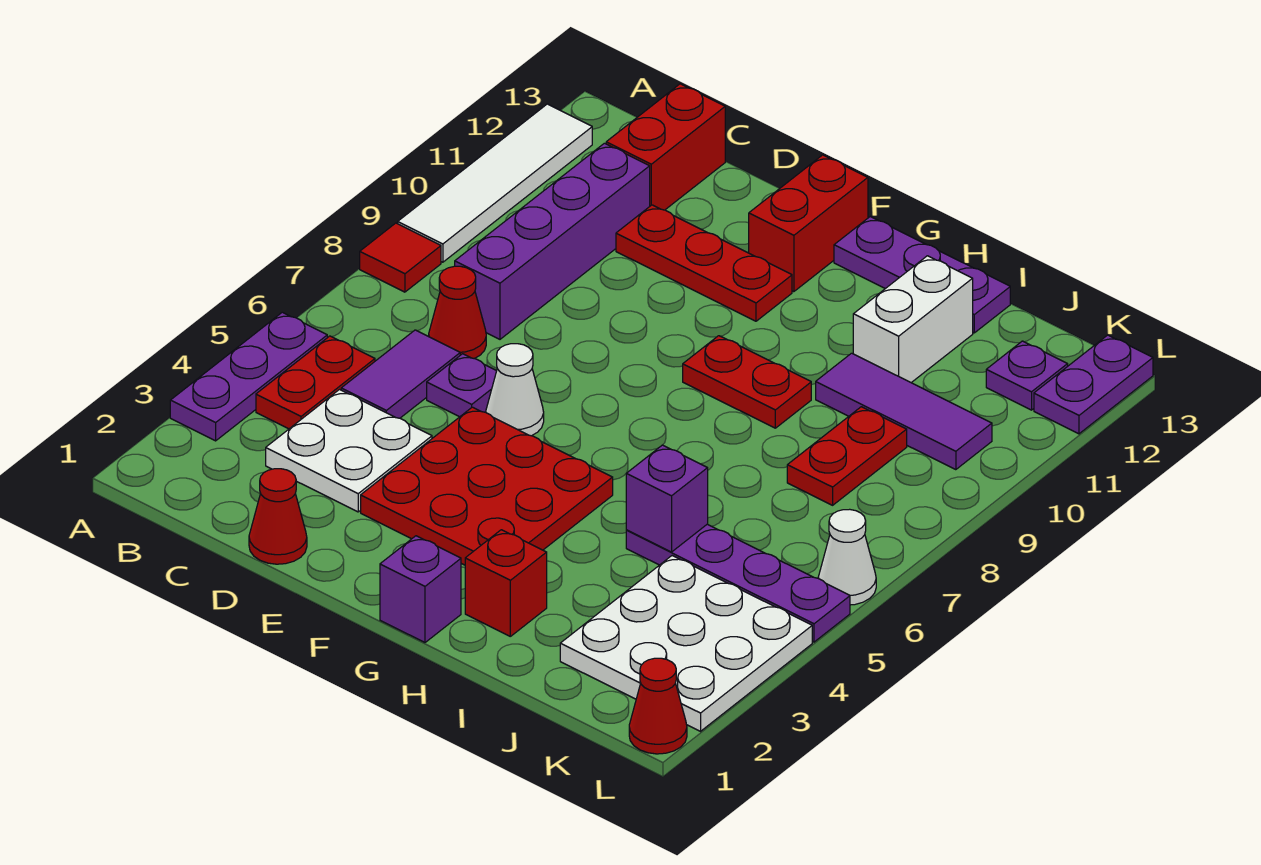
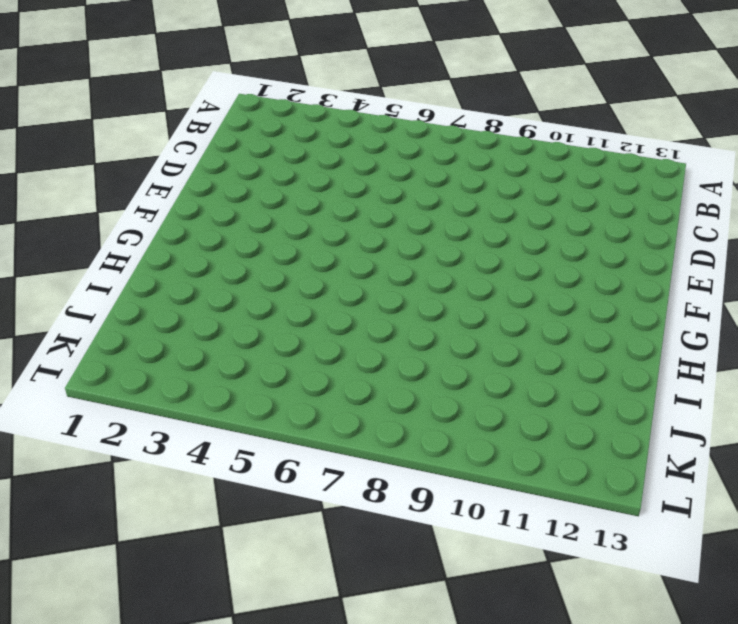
none -> purple plate A3:A5 level 1
none -> red tile A8 level 1
none -> white tile A9:A12 level 1

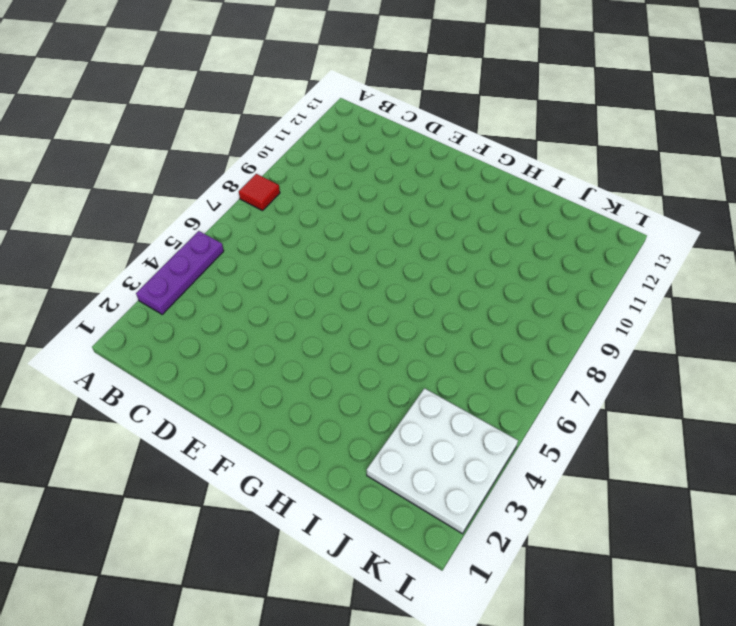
none -> white tile A9:A12 level 1
none -> red plate B4:B5 level 1
none -> white plate C3:D4 level 1

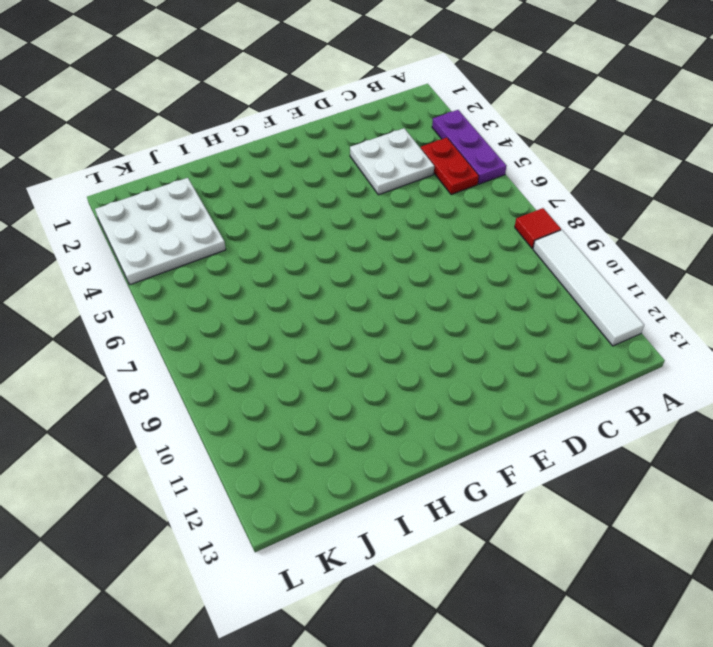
none -> purple tile C5:C6 level 1
none -> red cone C7 level 1
none -> purple brick C8:C11 level 1

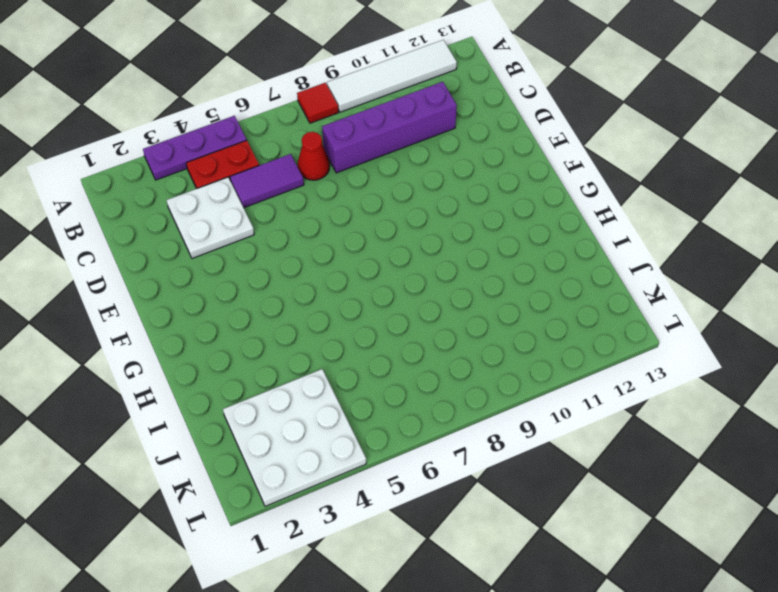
none -> red brick C12:C13 level 1
none -> red cone D1 level 1
none -> purple plate D6 level 1

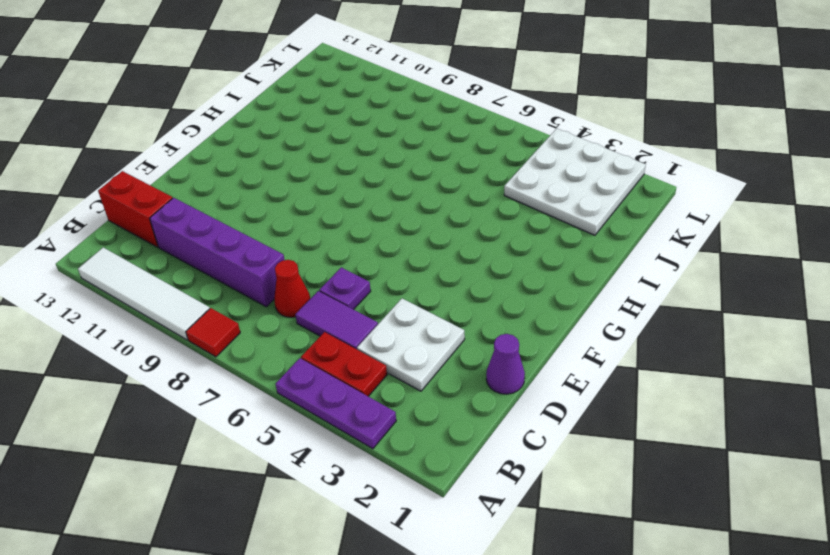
purple cone D1 level 1 -> red cone D1 level 1
none -> red plate D11:F11 level 1
none -> red plate E3:G5 level 1
none -> white cone E6 level 1

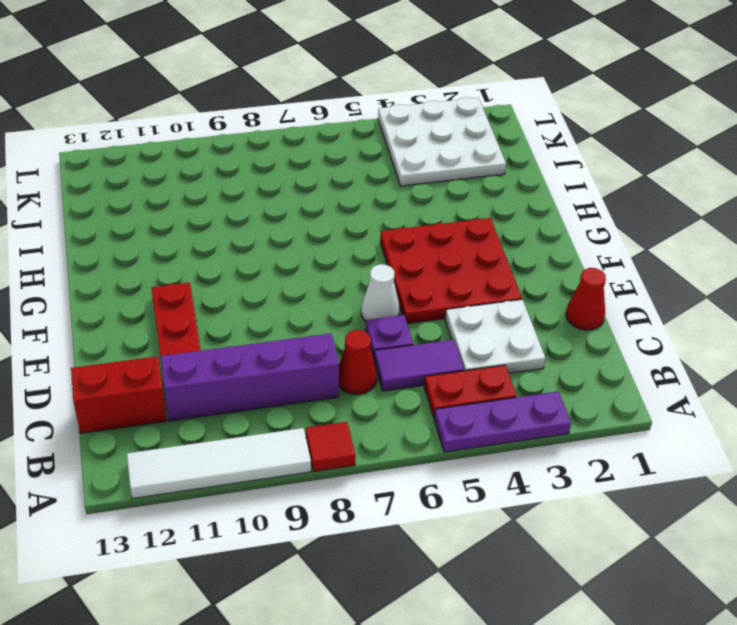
none -> red brick F12:F13 level 1
none -> purple brick G1 level 1
none -> red plate G9:H9 level 1

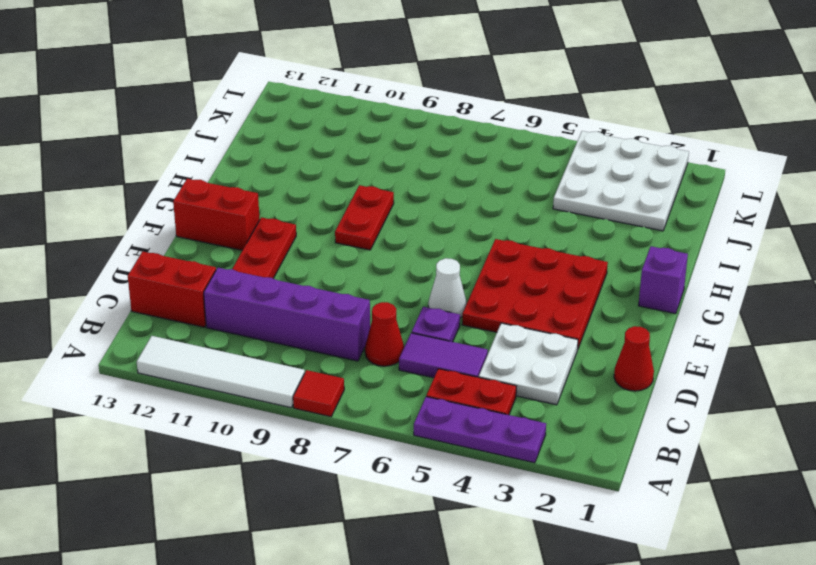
none -> purple plate G13:I13 level 1
none -> red brick H2 level 1
none -> purple plate I5:L5 level 1

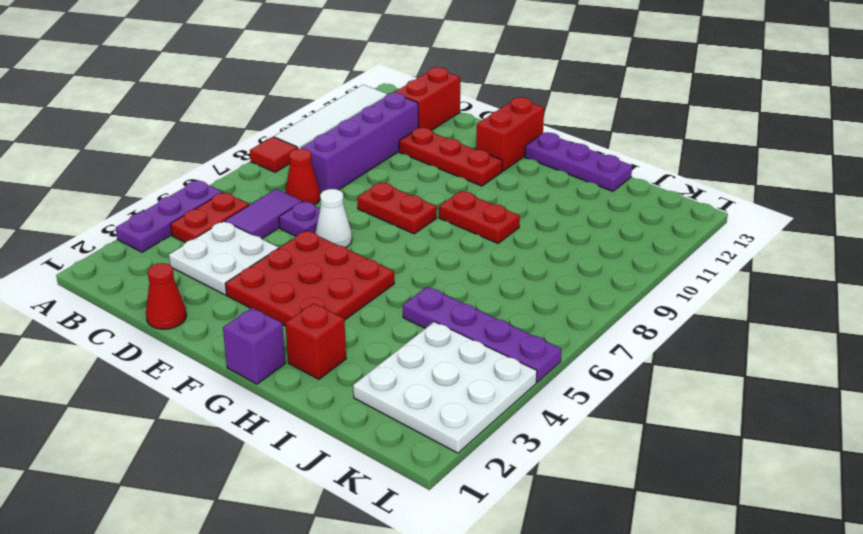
red plate E8:F8 level 1 -> red plate J8:J9 level 1
none -> purple tile I10:K10 level 1
none -> white brick I11:I12 level 1
none -> purple plate K12 level 1

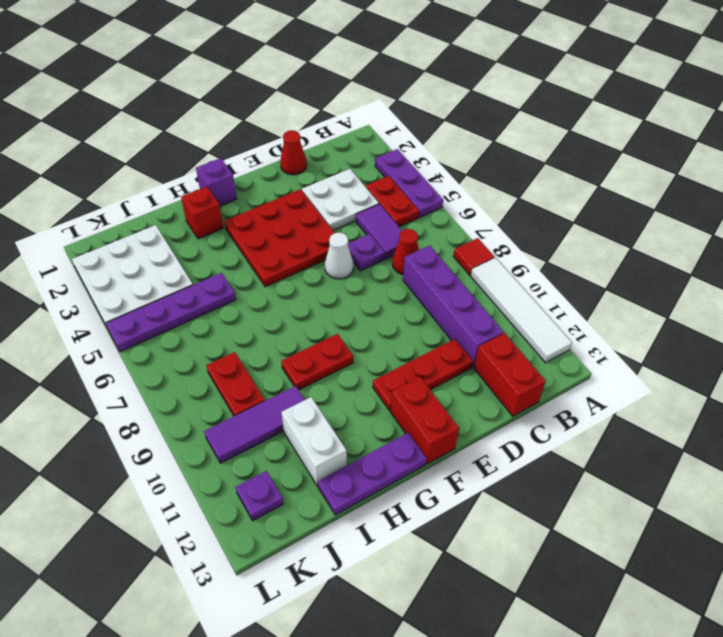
none -> red cone L1 level 1
none -> white cone L6 level 1
none -> purple plate L12:L13 level 1

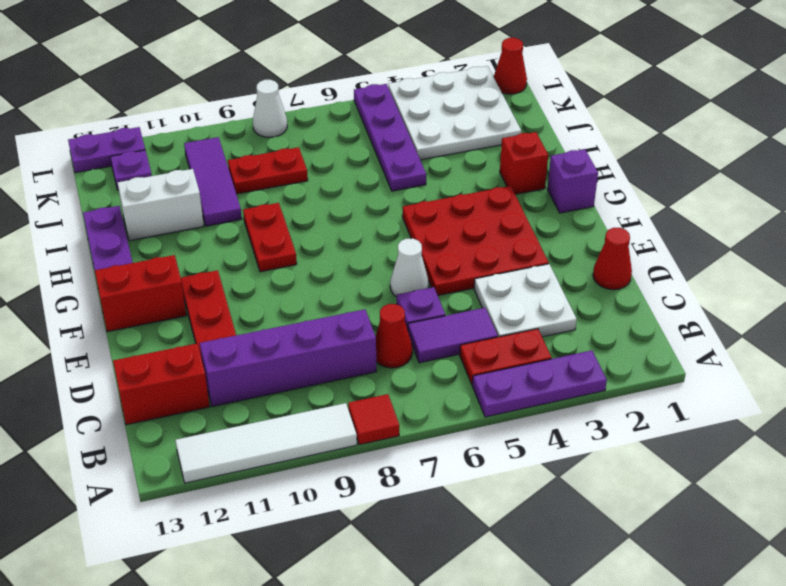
white cone L8 level 1 -> white cone L6 level 1
none -> purple brick I5 level 2

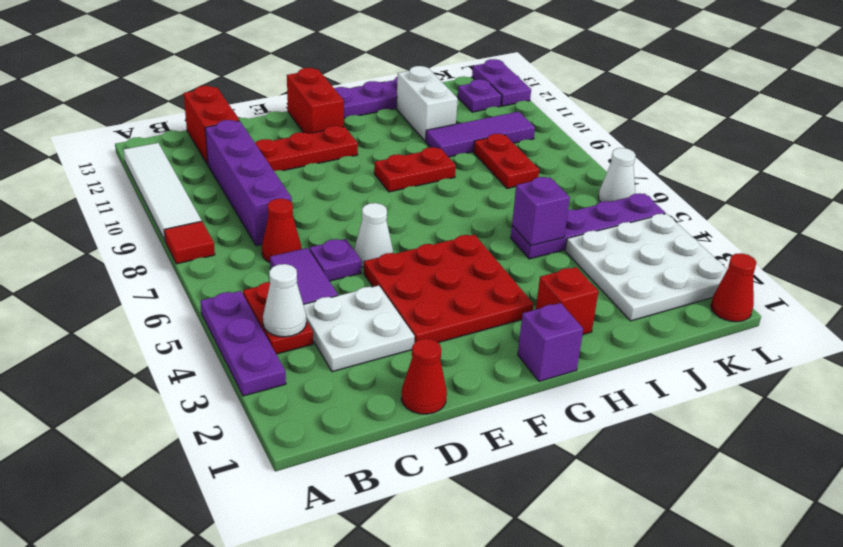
white cone B4 level 2 -> none

